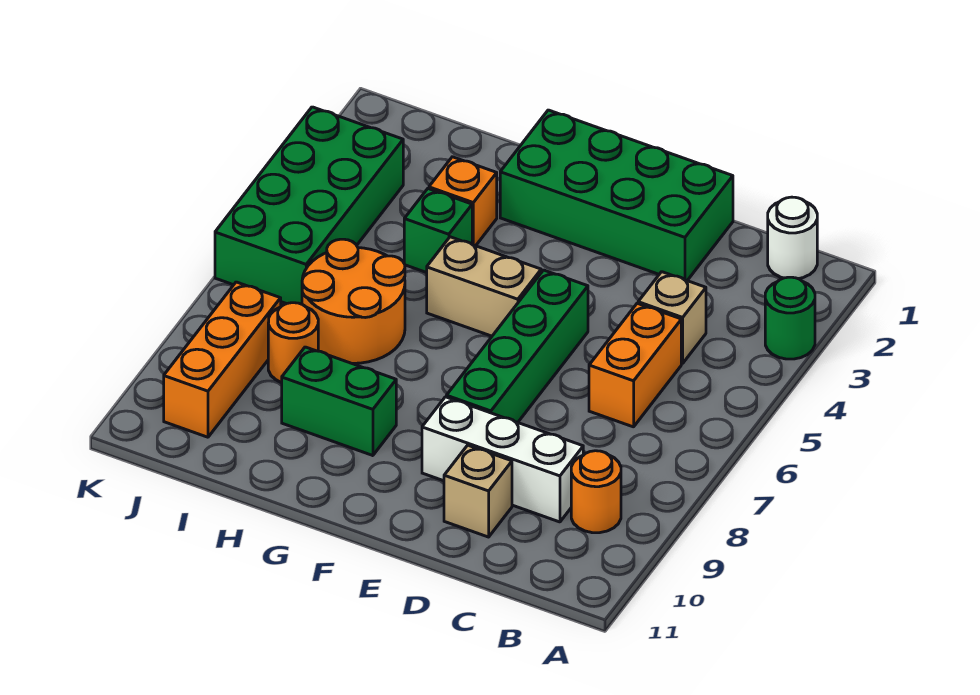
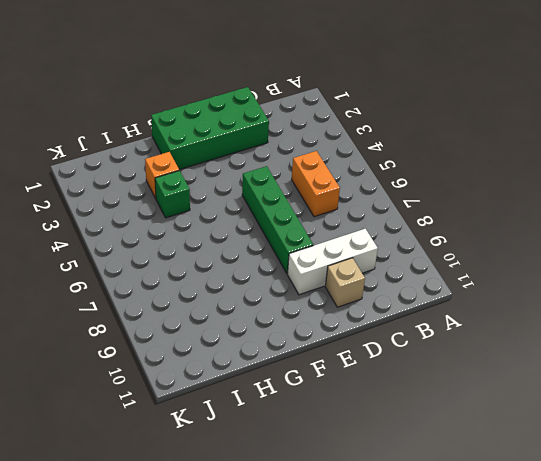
none -> green round brick A3 level 1
none -> white round brick B1 level 1
none -> orange round brick B9 level 1

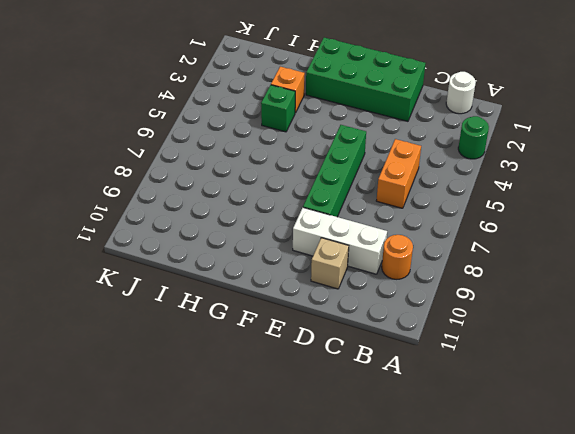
none -> tan brick C4 level 1
none -> tan brick F5:G5 level 1
none -> green brick G9:H9 level 1

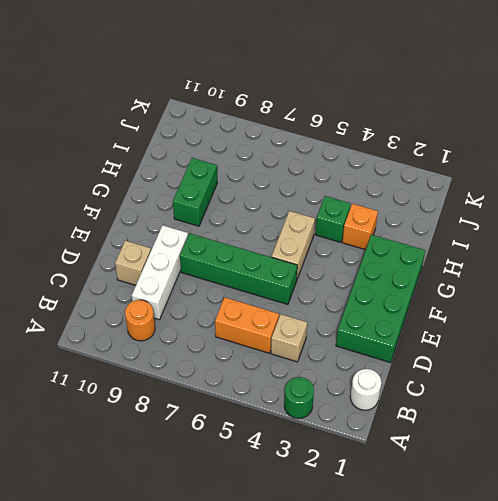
none -> orange round brick H6:I7 level 1
none -> orange round brick I8 level 1
none -> green brick J3:K6 level 1

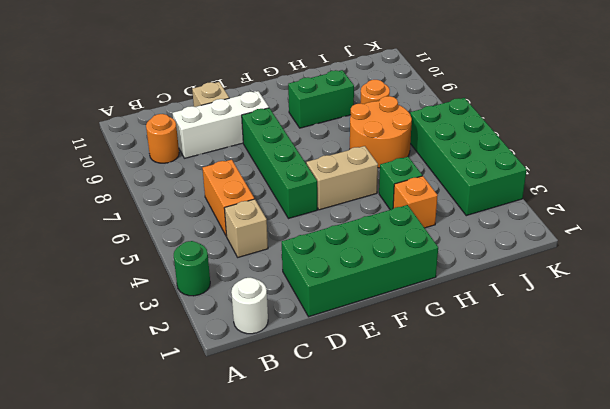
none -> orange brick J8:J10 level 1

